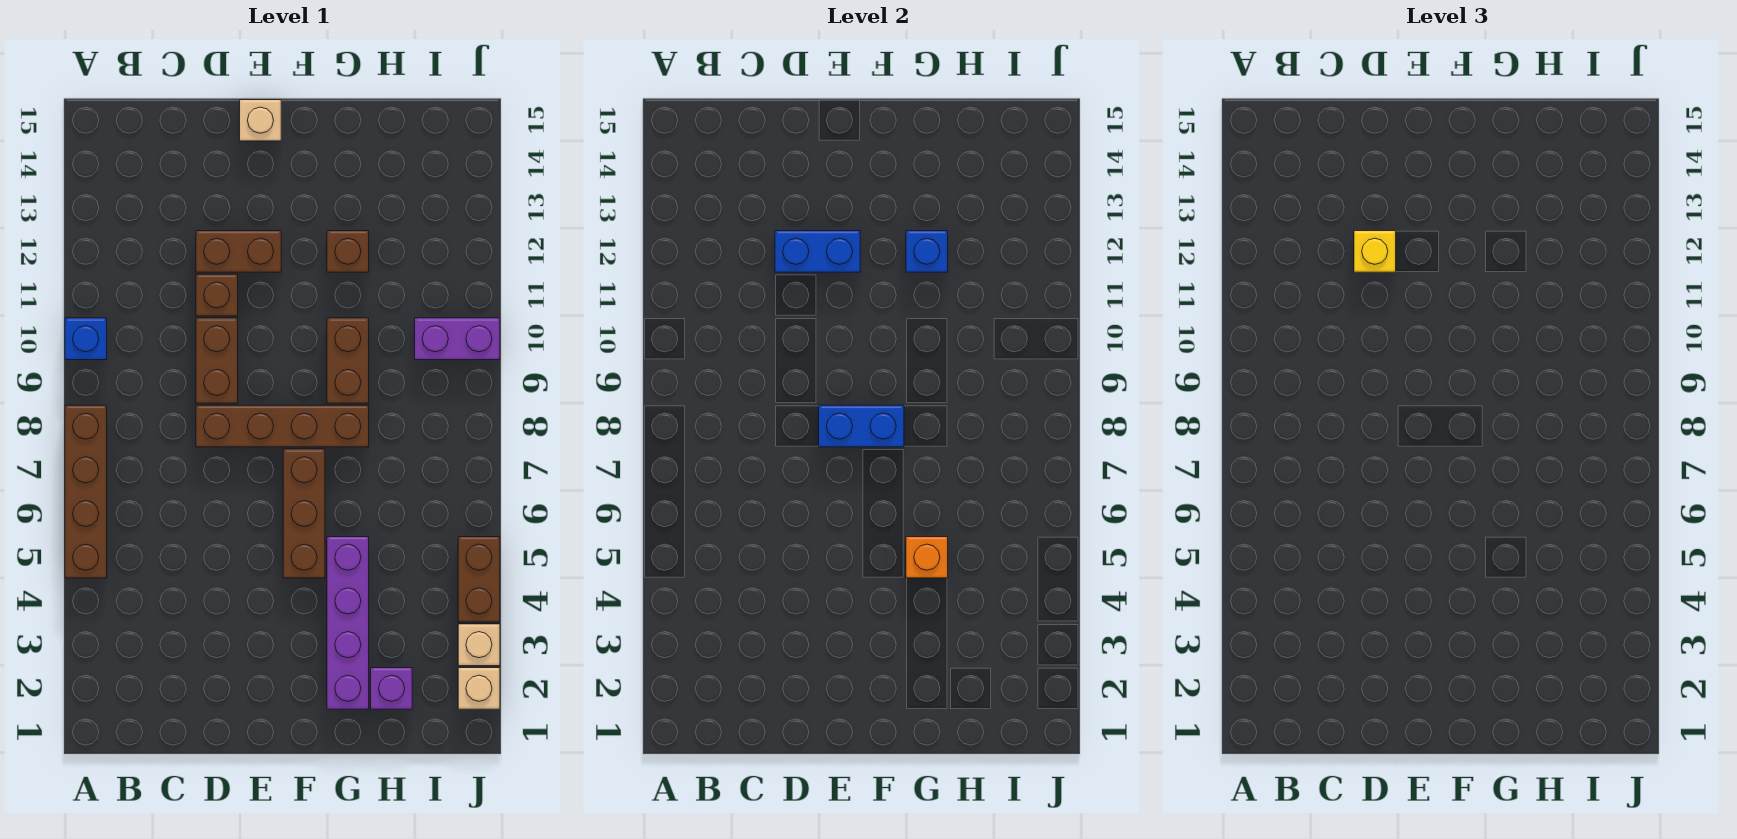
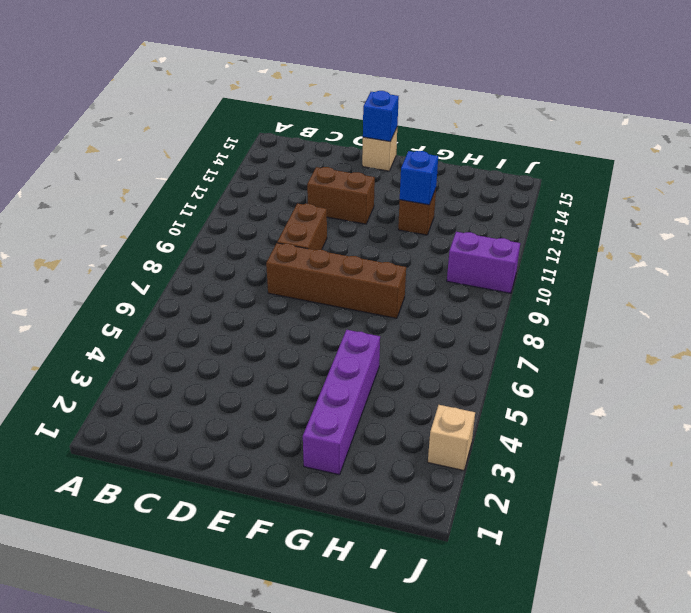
blue brick E15 level 2 -> blue brick A10 level 1
none -> brown brick A5:A8 level 1
none -> brown brick D11 level 1
none -> brown brick F5:F7 level 1

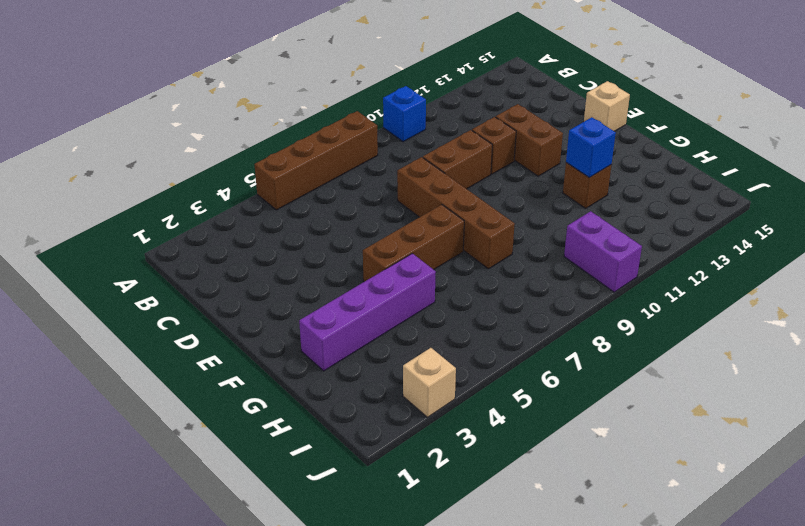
none -> brown brick G9:G10 level 1
none -> purple brick H2 level 1
none -> tan brick J2 level 1

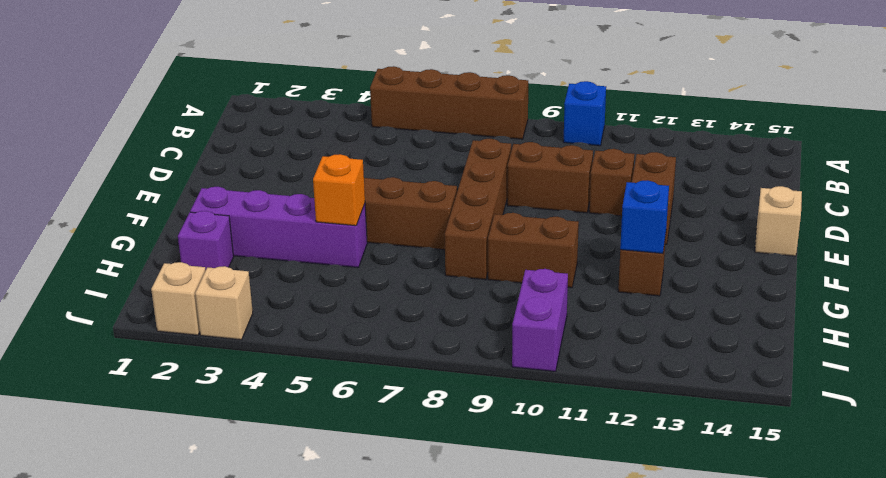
none -> brown brick J4:J5 level 1
none -> blue brick D12:E12 level 2
none -> blue brick E8:F8 level 2

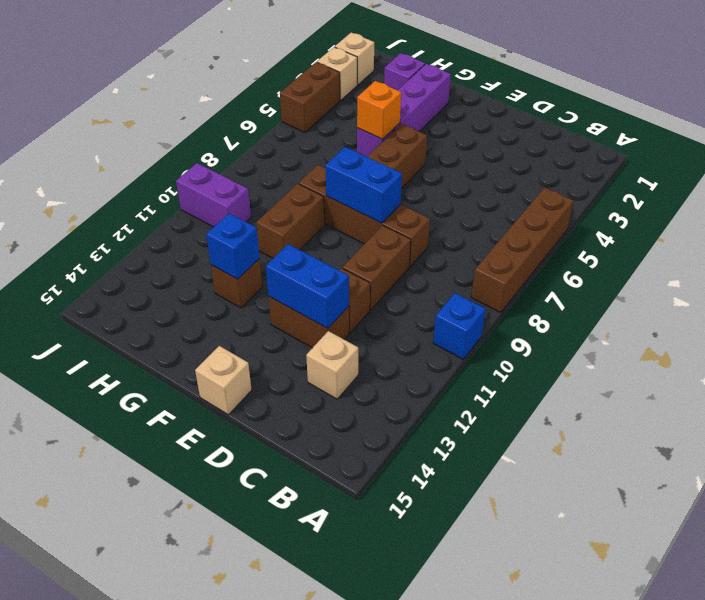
tan brick C13 level 1 -> none
none -> yellow brick D12 level 3

